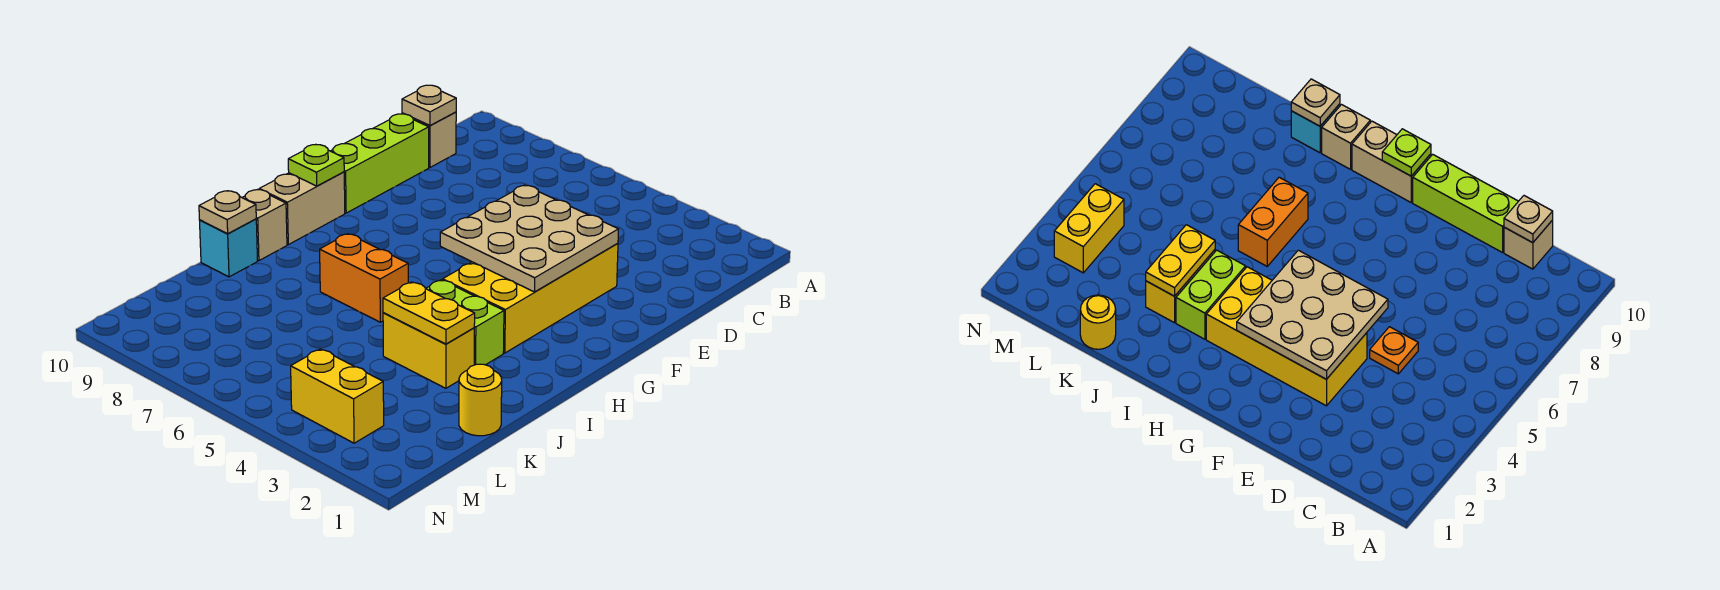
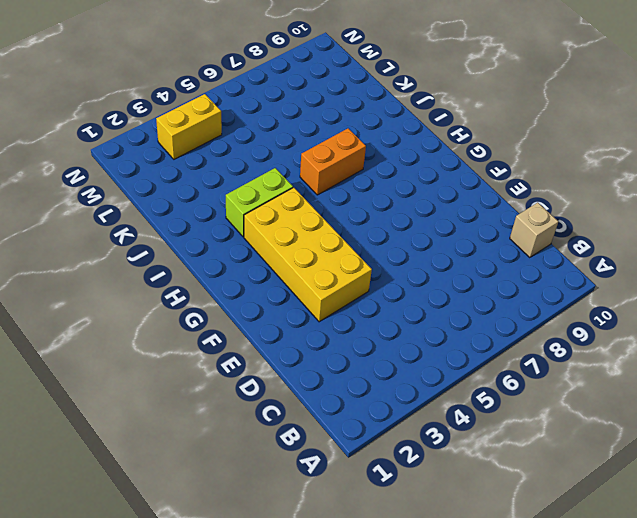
none -> orange plate D5 level 1
none -> lime brick D10:F10 level 1
none -> tan brick G10:H10 level 1

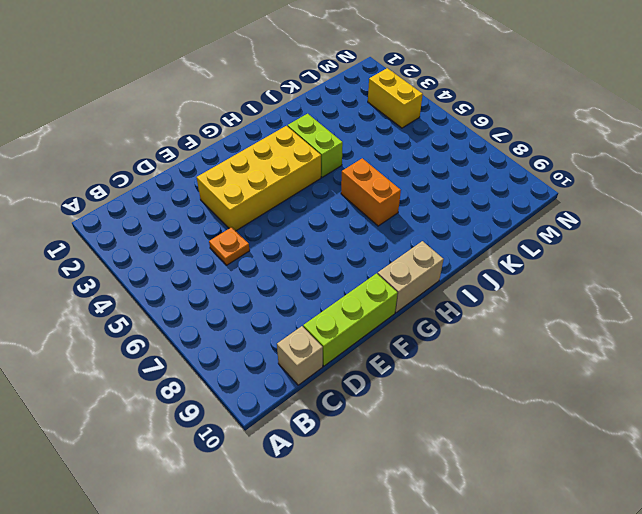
none -> tan brick I10 level 1
none -> yellow brick J3:J4 level 1
none -> cyan brick J10 level 1

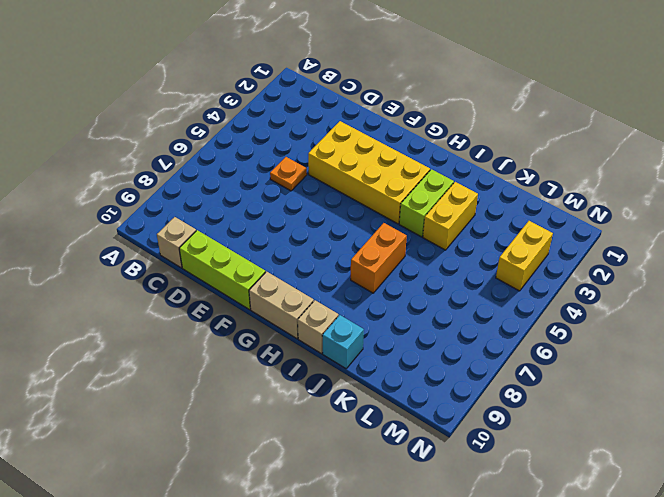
none -> yellow round brick K1 level 1
none -> tan plate C10 level 2
none -> tan plate E3:G5 level 2

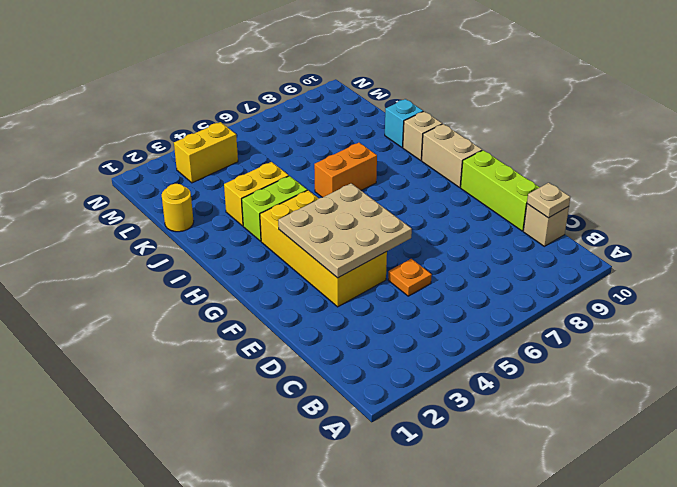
none -> lime plate G10 level 2
none -> yellow plate J3:J4 level 2
none -> tan plate J10 level 2

